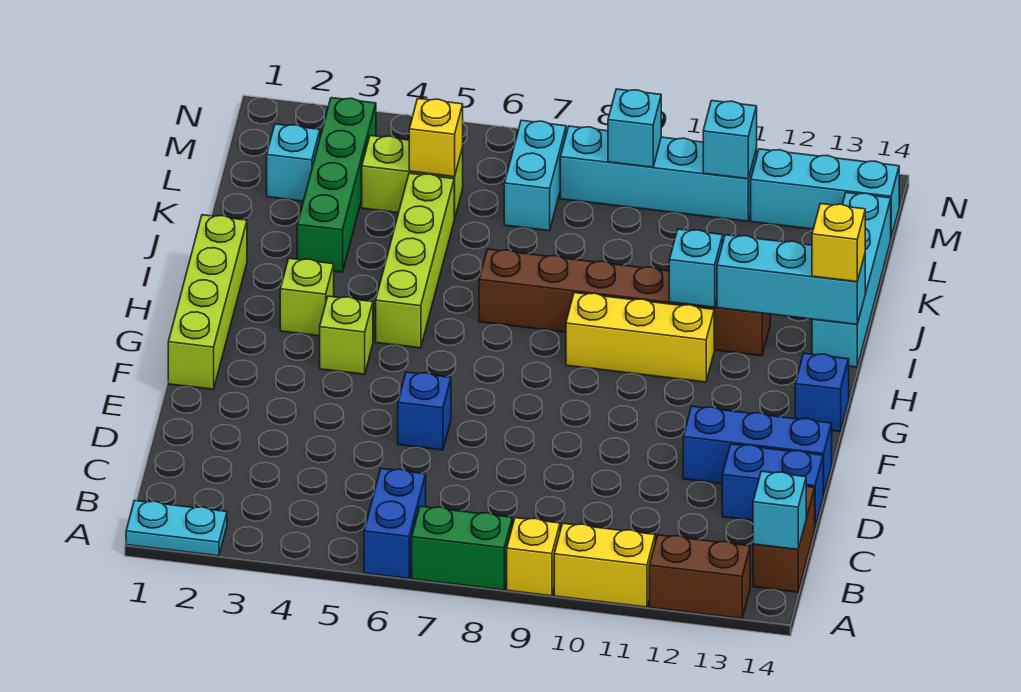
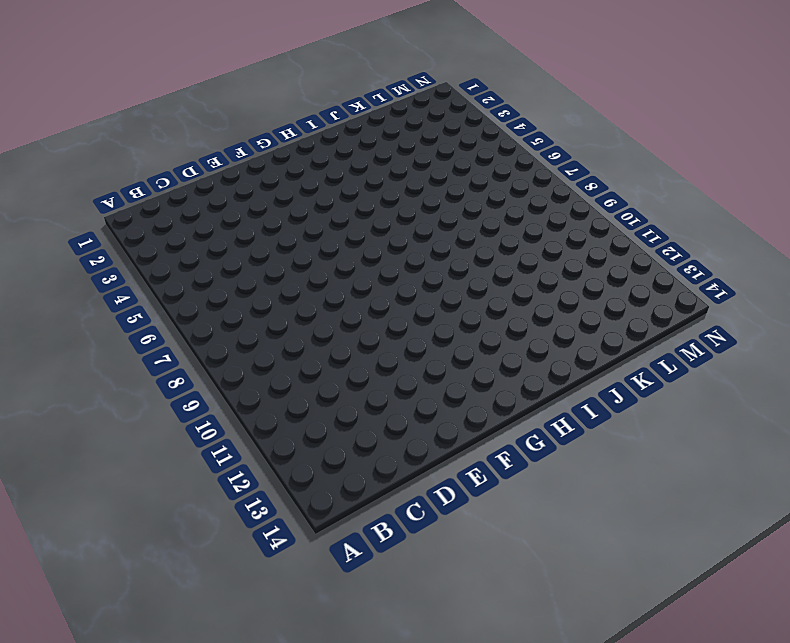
none -> cyan plate A1:A2 level 1
none -> blue brick A6:B6 level 1
none -> green brick A7:A8 level 1
none -> yellow brick A9 level 1

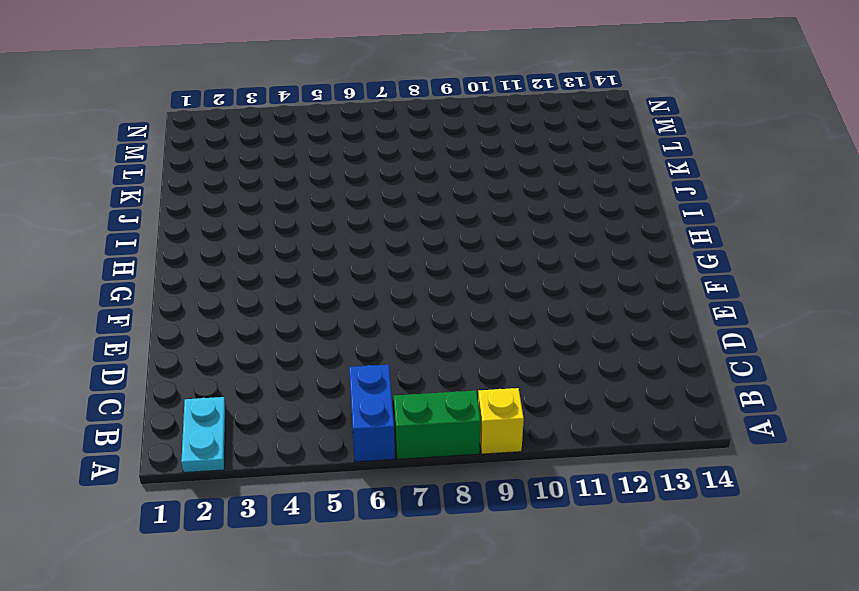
cyan plate A2:B2 level 1 -> cyan plate A1:A2 level 1
none -> yellow brick A10:A11 level 1
none -> brown brick A12:A13 level 1
none -> brown brick B14:C14 level 1
none -> blue brick D13:D14 level 1

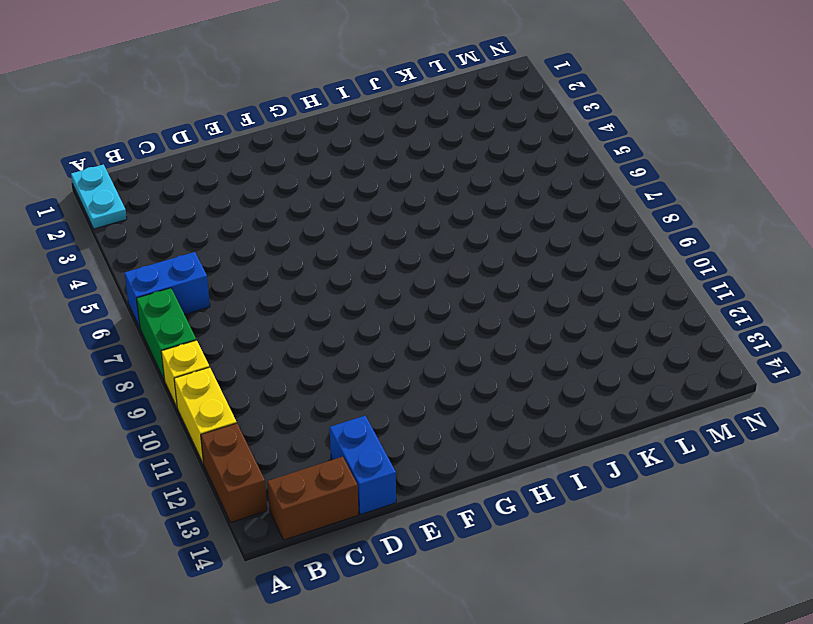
none -> blue brick E6 level 1
none -> blue brick E12:E14 level 1
none -> lime brick F1:I1 level 1
none -> lime brick G4 level 1

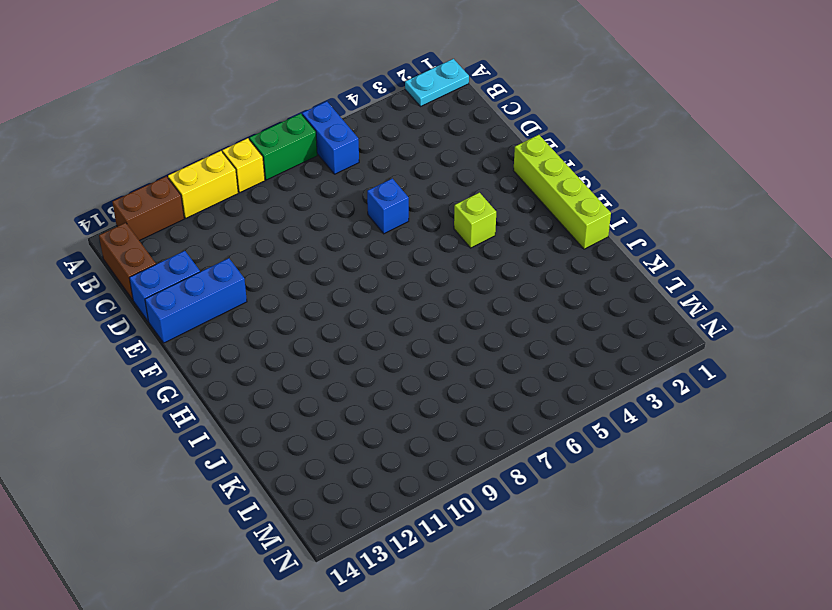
none -> blue brick G14 level 1
none -> lime brick H3 level 1
none -> lime brick H5:K5 level 1
none -> yellow brick H9:H11 level 1

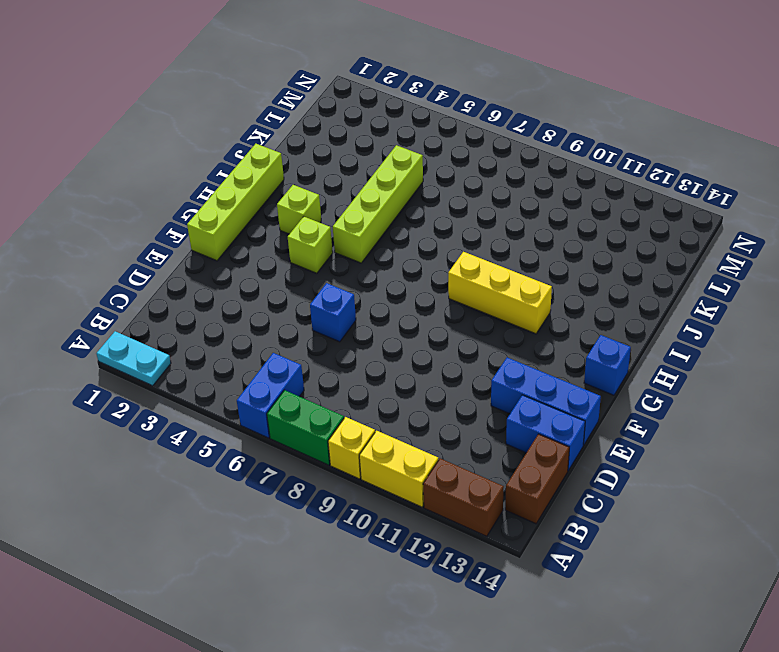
none -> brown brick I7:I12 level 1
none -> cyan brick I14:L14 level 1
none -> green brick J3:M3 level 1
none -> cyan brick L2 level 1

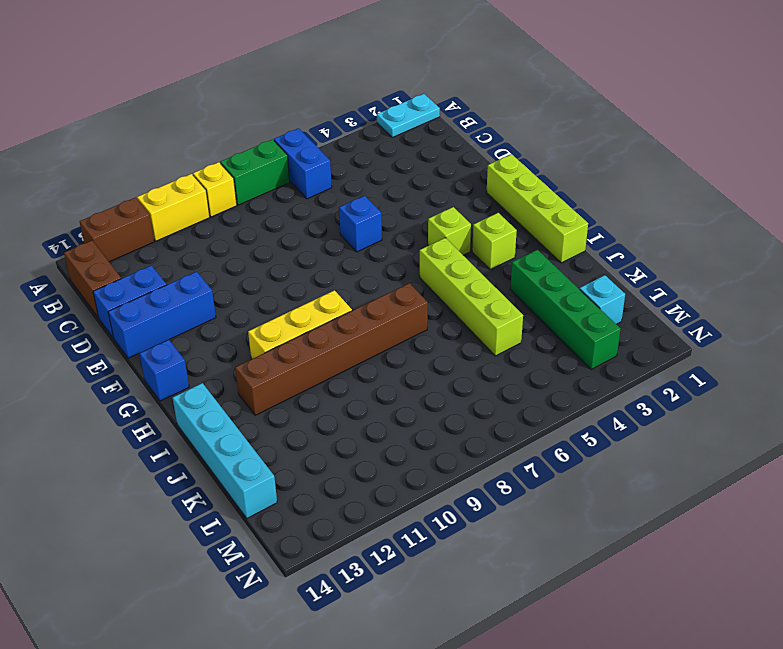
none -> lime brick L4:L5 level 1
none -> cyan brick L7:M7 level 1
none -> cyan brick M8:M11 level 1
none -> cyan brick M12:M14 level 1

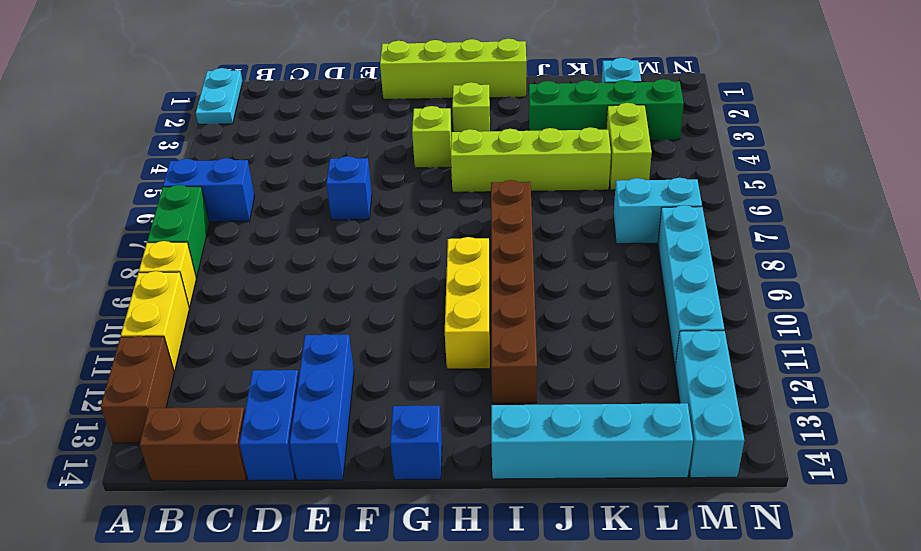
none -> cyan brick B14 level 2
none -> cyan brick I11 level 2
none -> cyan brick I12:I14 level 2
none -> yellow brick L5 level 2

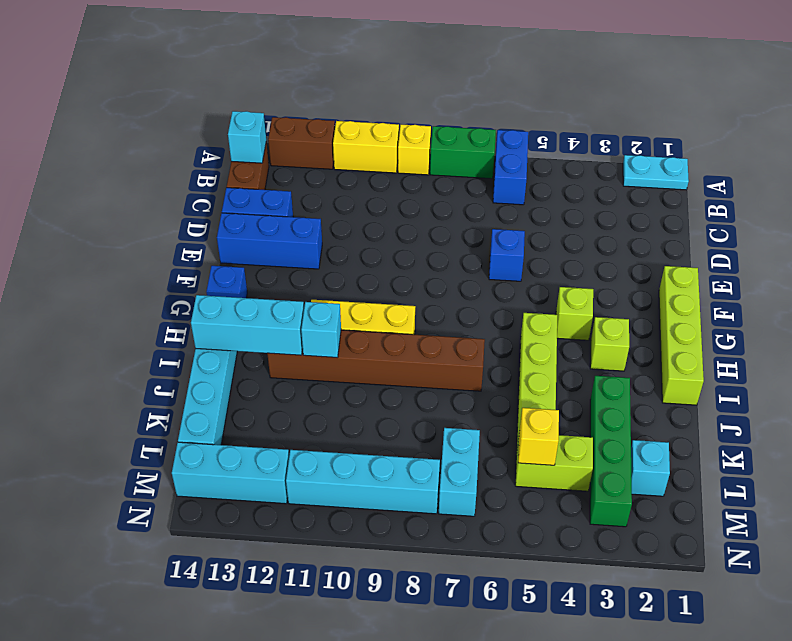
none -> cyan brick M9 level 2
none -> cyan brick M11 level 2
none -> yellow brick I14 level 3

